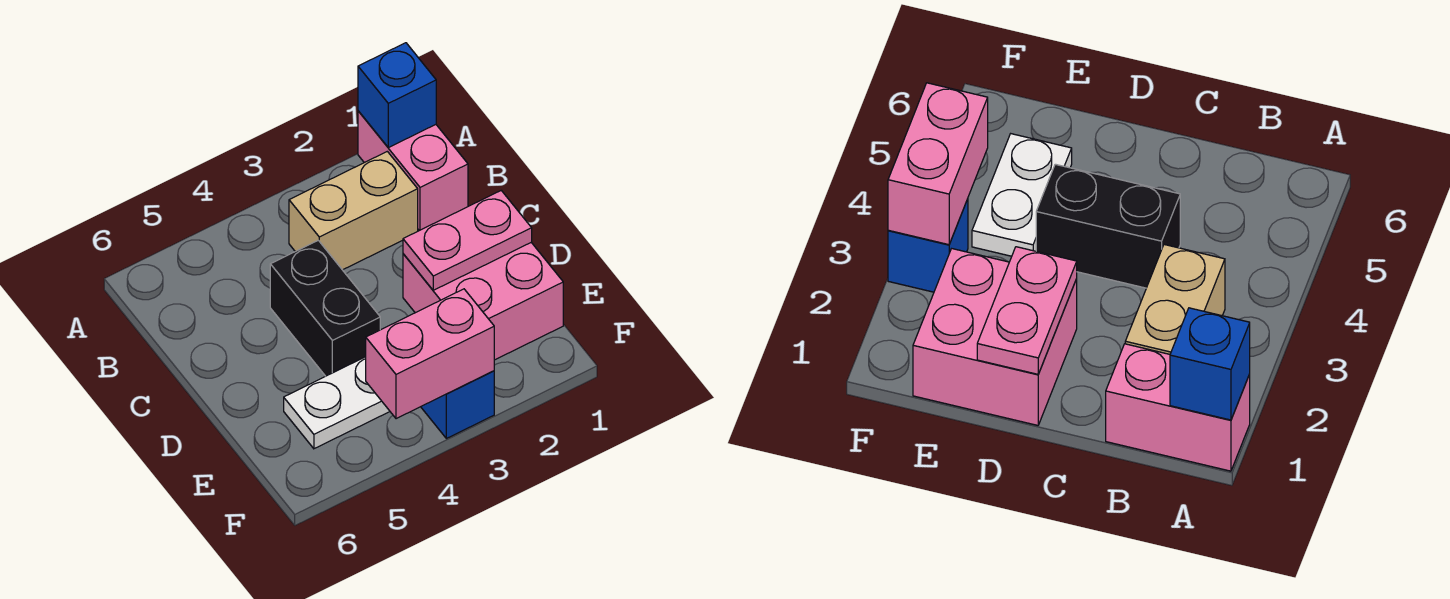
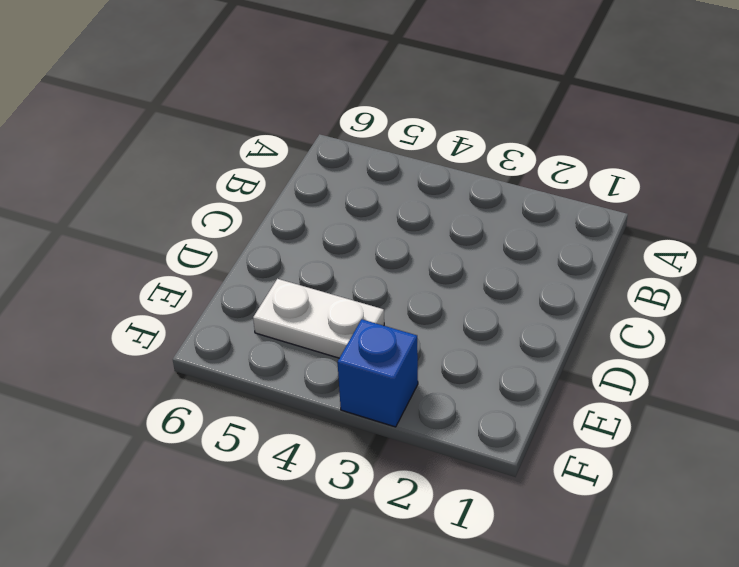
none -> pink brick A1:B1 level 1
none -> tan brick B2:B3 level 1

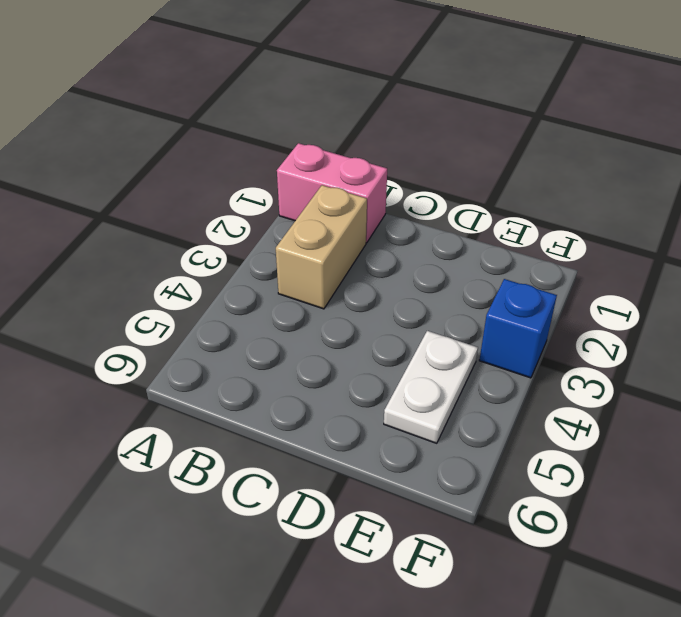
none -> black brick C4:D4 level 1
none -> pink brick D1:E2 level 1

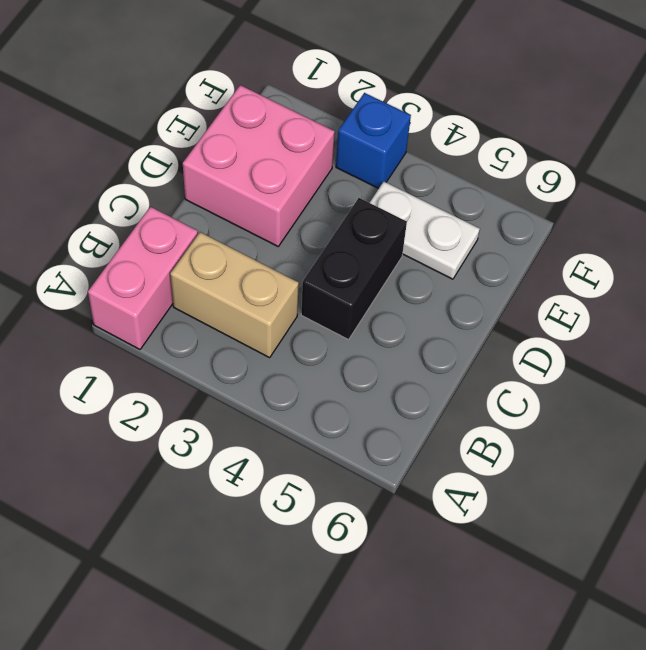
none -> blue brick A1 level 2
none -> pink plate D1:D2 level 2

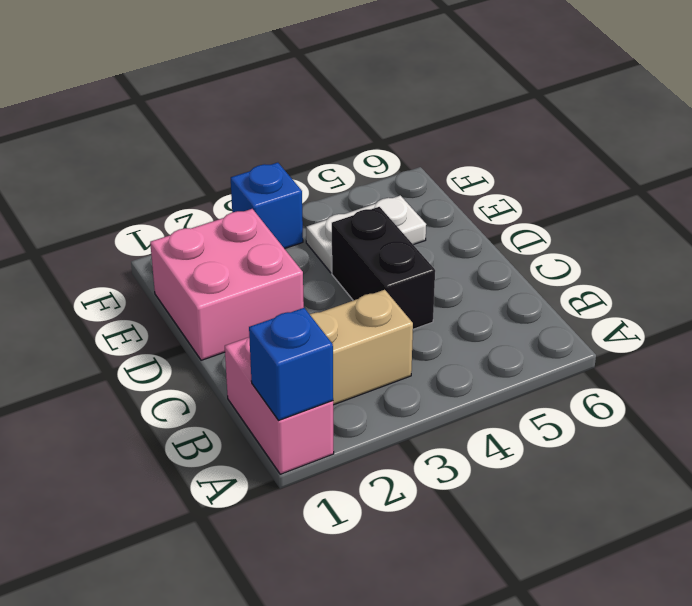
none -> pink plate D1:D2 level 2
none -> pink brick F3:F4 level 2

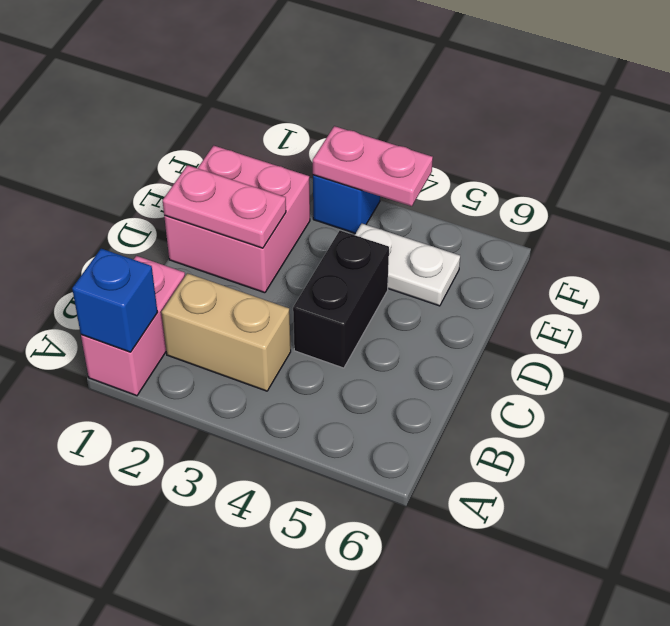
pink plate F3:F4 level 2 -> pink brick F3:F4 level 2

